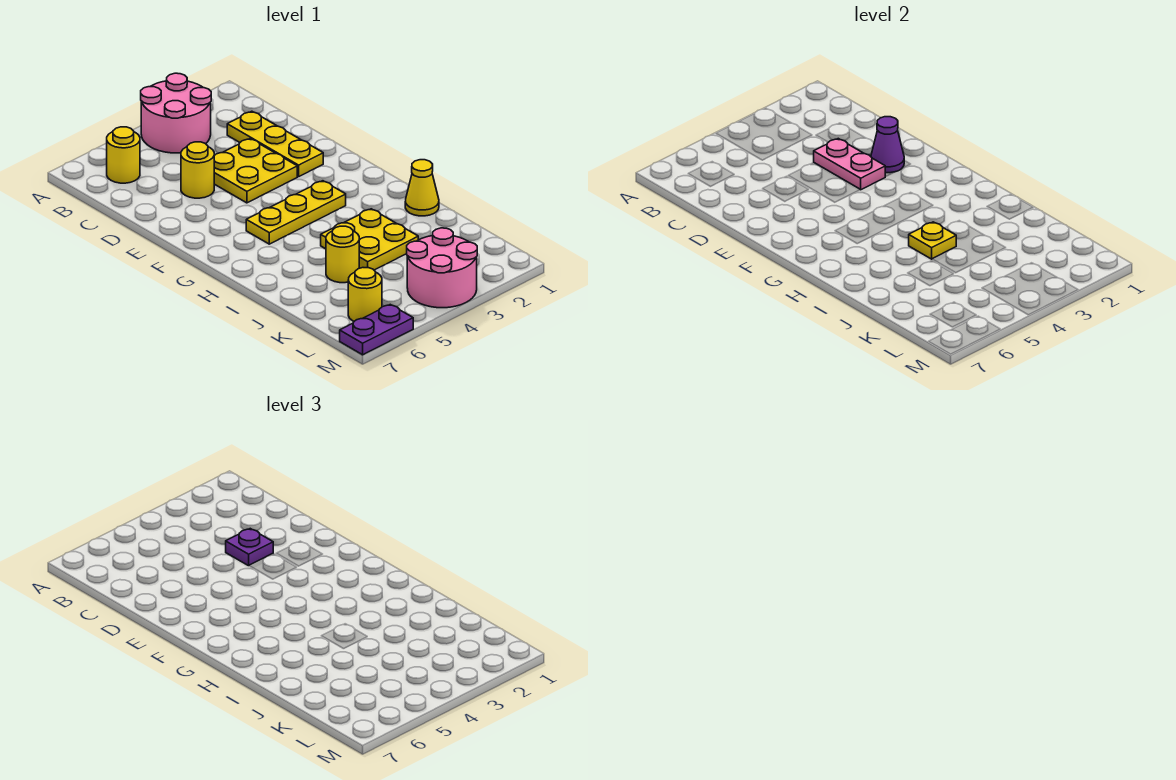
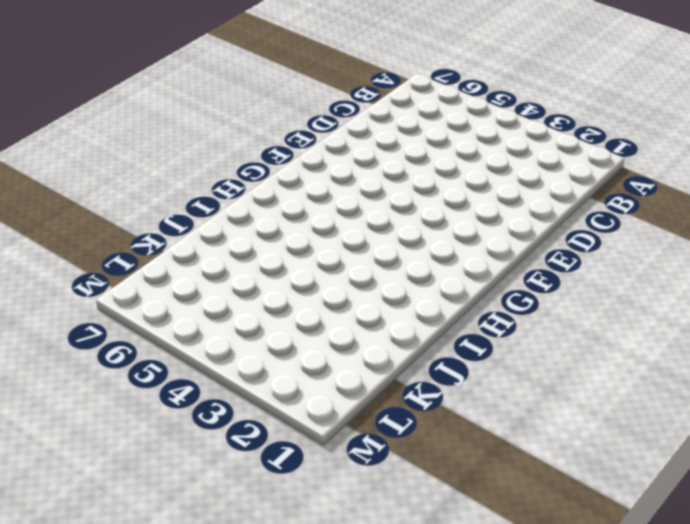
none -> pink round brick A3:B4 level 1
none -> yellow round brick B6 level 1
none -> yellow plate C2:E2 level 1

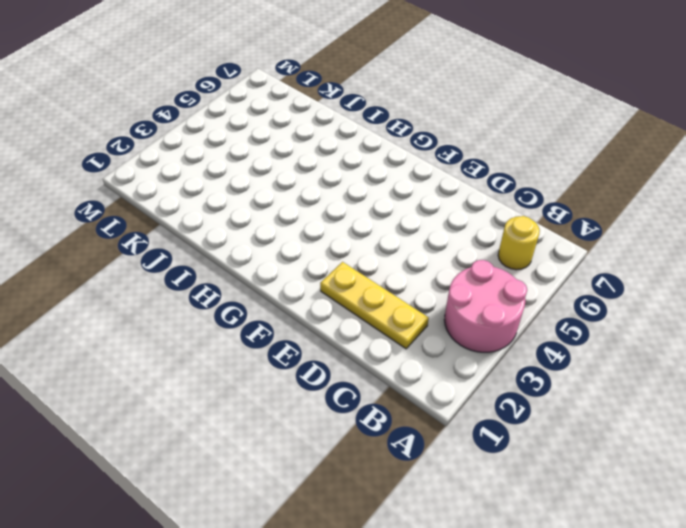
none -> yellow plate D3:E4 level 1
none -> yellow round brick D5 level 1
none -> yellow plate G3:G5 level 1

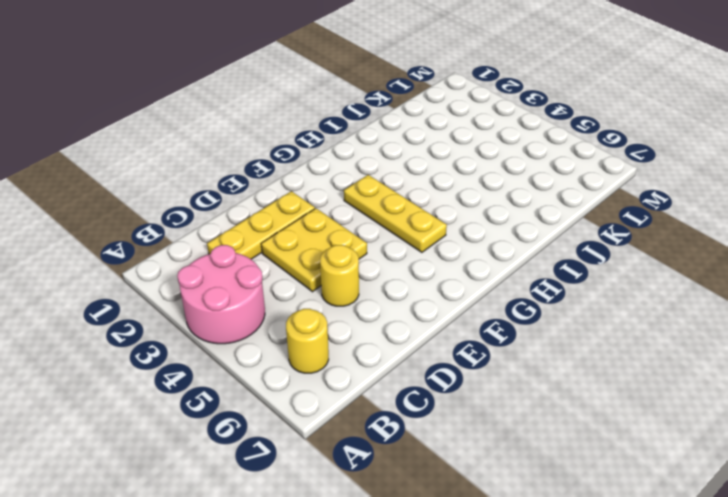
none -> yellow cone I1 level 1
none -> yellow plate I3:J4 level 1
none -> yellow round brick J5 level 1

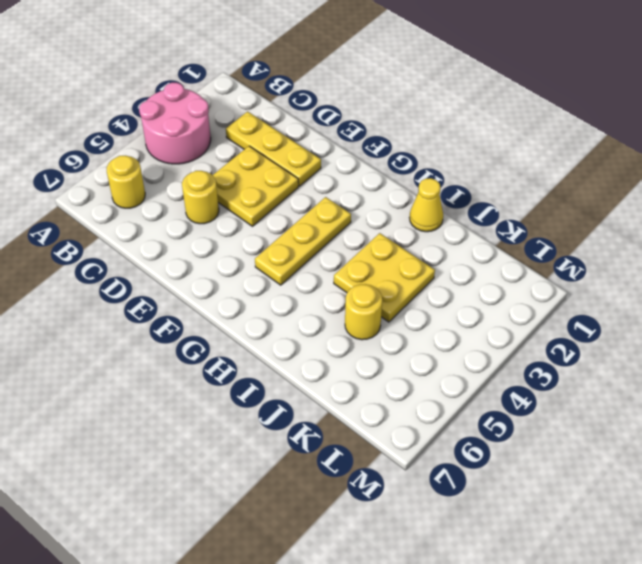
none -> pink round brick L3:M4 level 1
none -> yellow round brick L6 level 1
none -> purple plate M6:M7 level 1

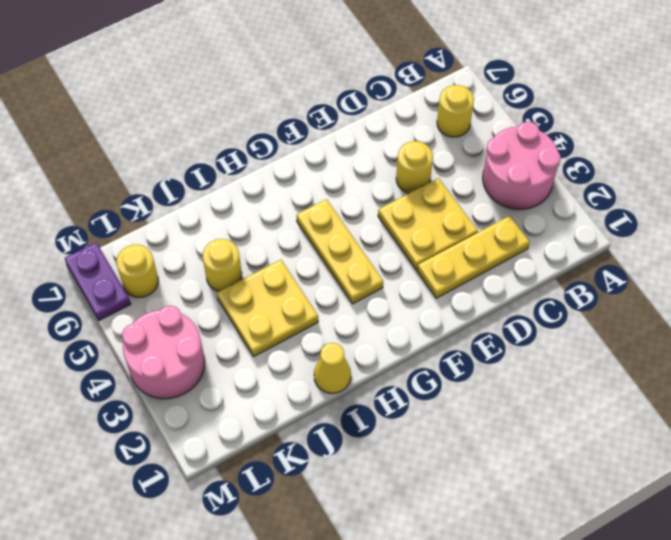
none -> pink plate D3:E3 level 2
none -> purple cone E2 level 2
none -> yellow plate I4 level 2

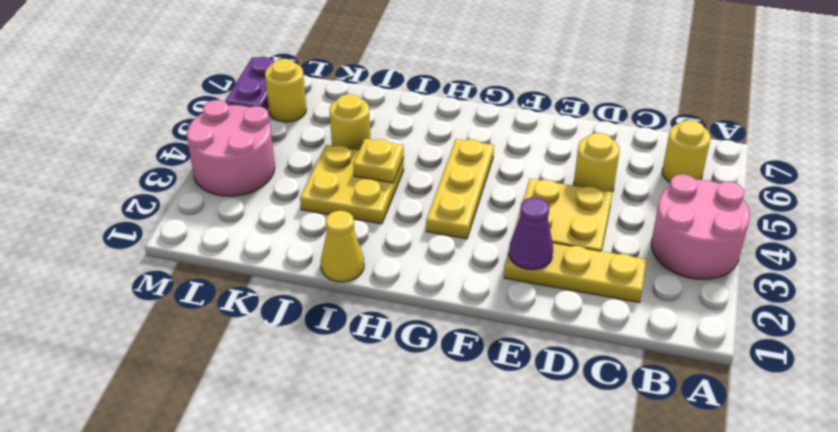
none -> pink plate D3:E3 level 2
none -> purple plate D3 level 3

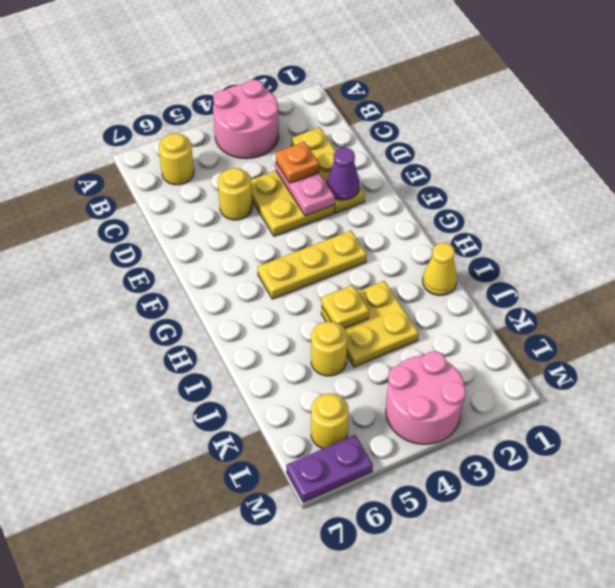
orange plate D3 level 3 -> purple plate D3 level 3

